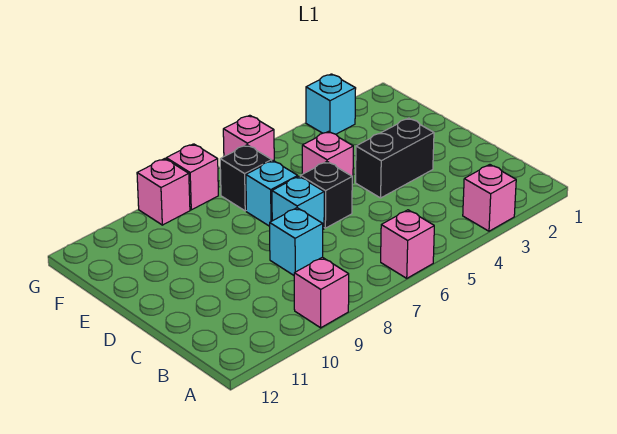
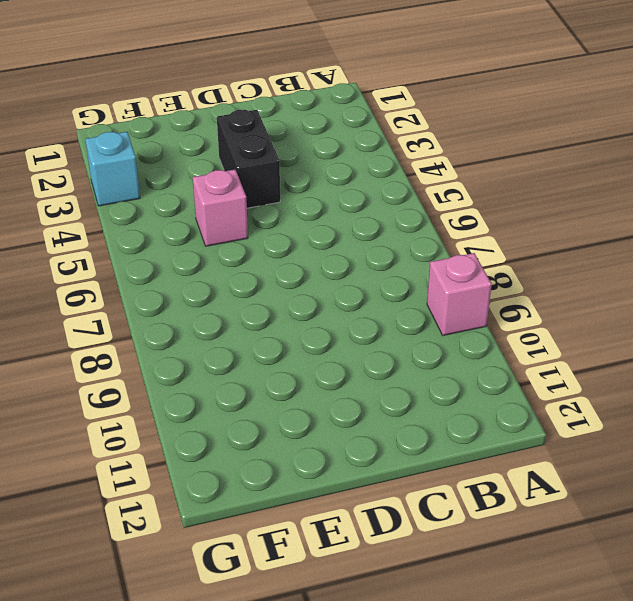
none -> pink brick A3 level 1
none -> pink brick A6 level 1
none -> cyan brick C8 level 1

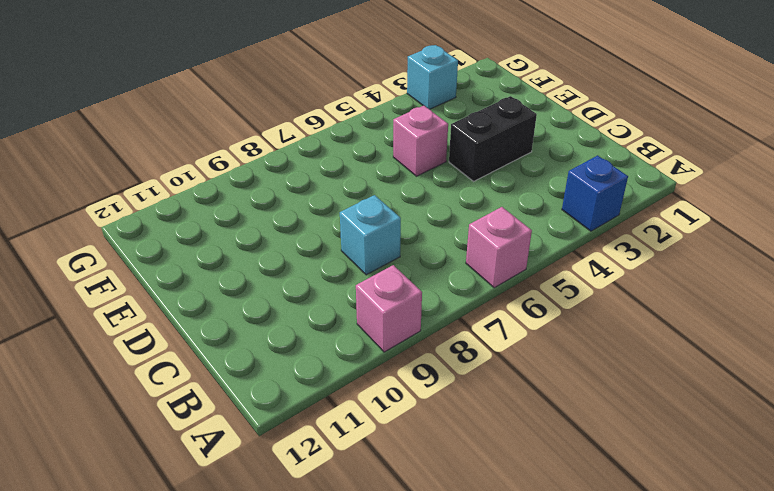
blue brick A3 level 1 -> pink brick A3 level 1
none -> black brick D6 level 1
none -> cyan brick D7 level 1
none -> cyan brick E7 level 1

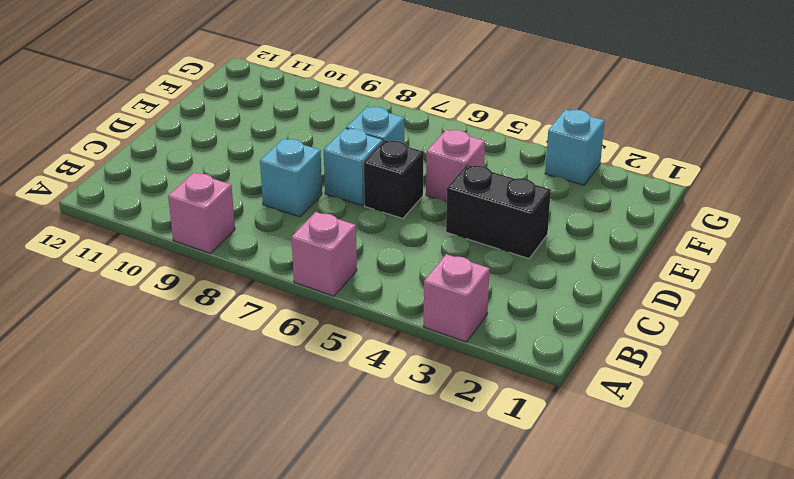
none -> black brick F7 level 1
none -> pink brick G6 level 1
none -> pink brick G8 level 1

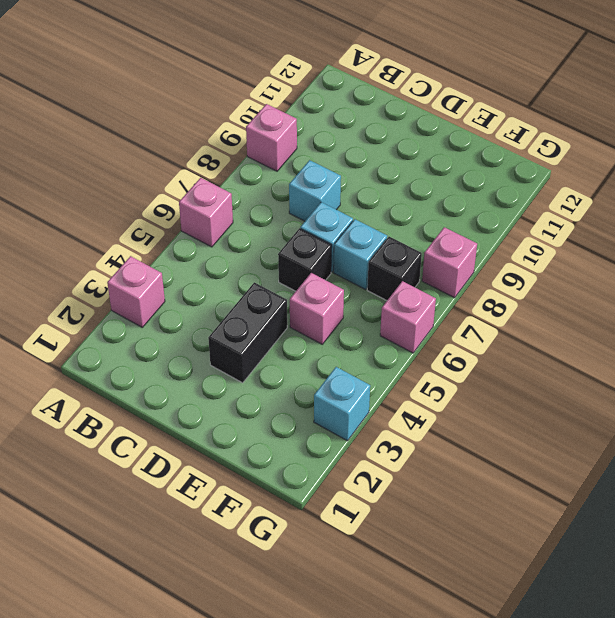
none -> pink brick G9 level 1

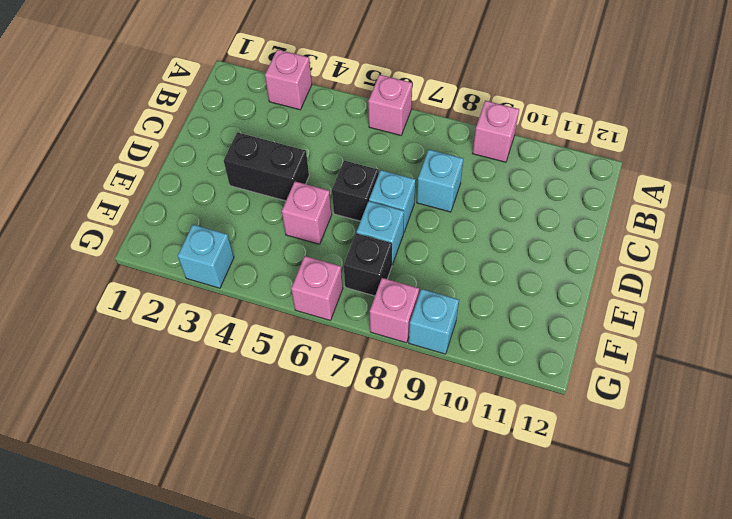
cyan brick G9 level 1 -> pink brick G9 level 1

